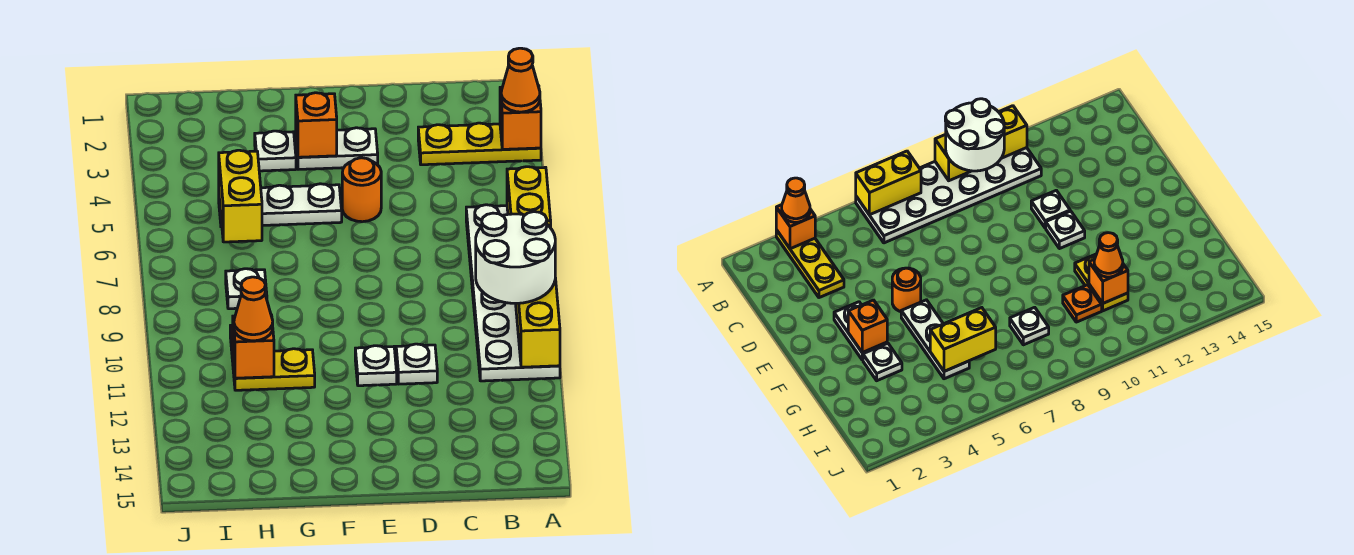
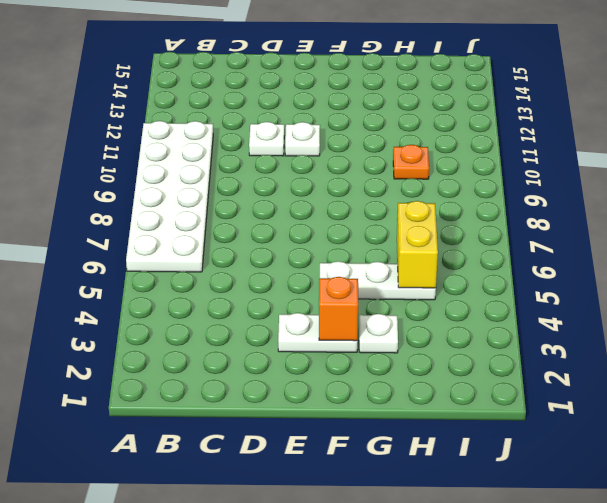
none -> yellow plate A3:C3 level 1
none -> orange round brick E5 level 1
none -> yellow plate G11:H11 level 1

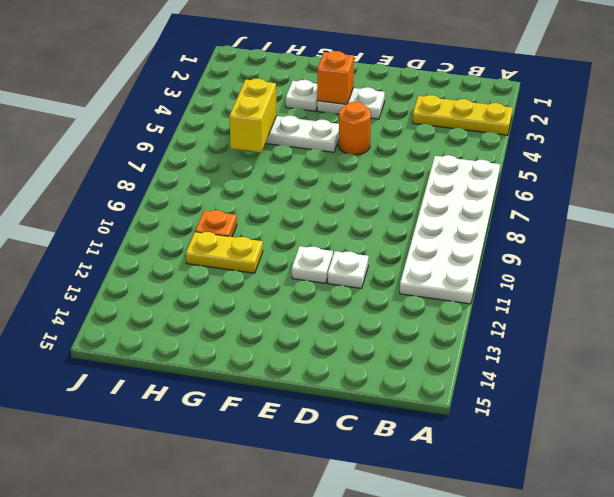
none -> white plate H8 level 1
none -> orange brick A3 level 2
none -> yellow brick A6:A7 level 2

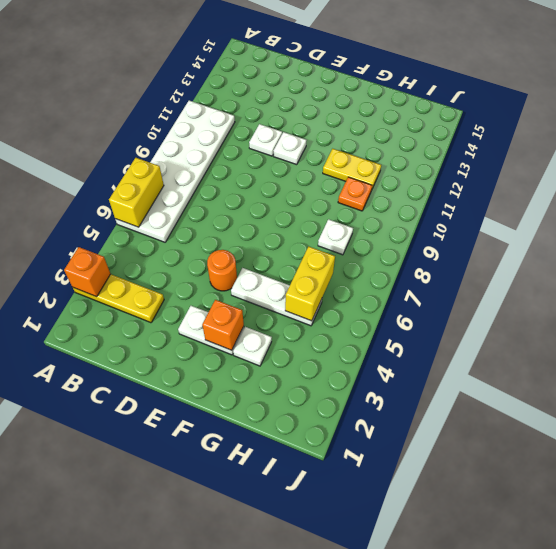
none -> yellow brick A9:A11 level 2
none -> orange brick H11 level 2
none -> orange cone A3 level 3

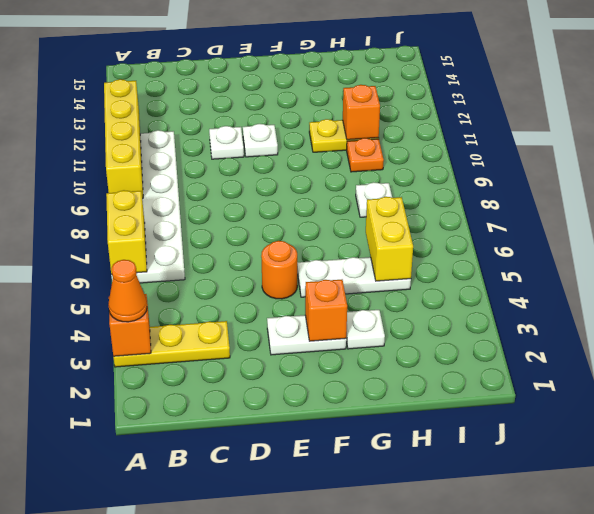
yellow brick A9:A12 level 2 -> yellow brick A9:A11 level 2
none -> white round brick A9:B10 level 3
none -> orange cone H11 level 3

